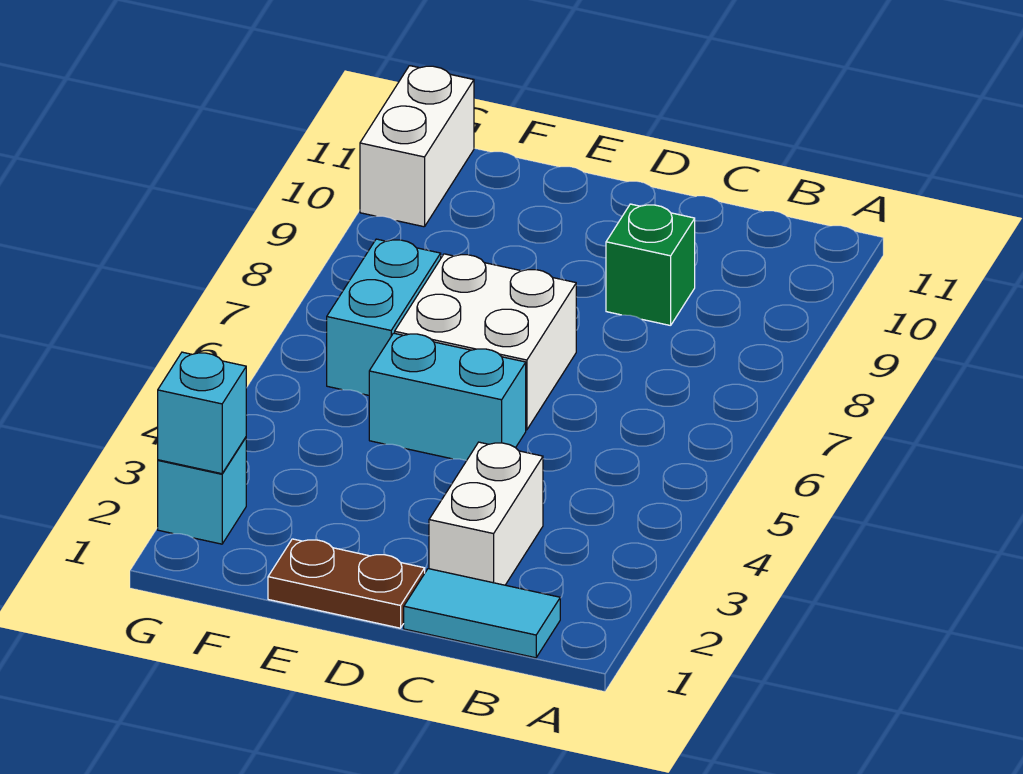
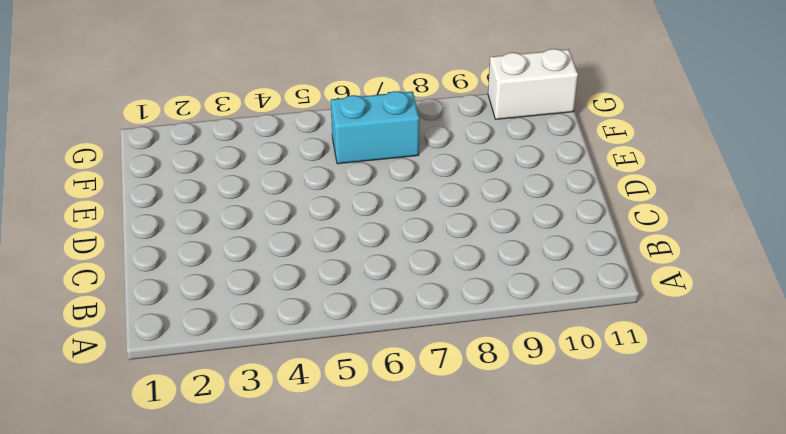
none -> cyan tile B1:C1 level 1
none -> white brick C2:C3 level 1

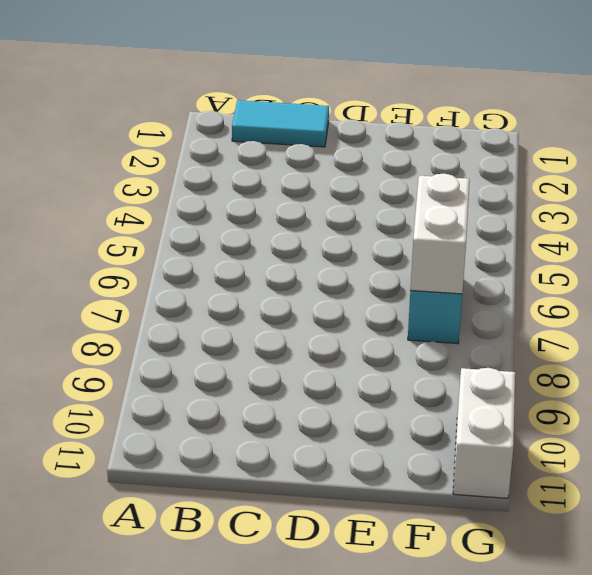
white brick F6:F7 level 2 -> white brick C2:C3 level 1
none -> green brick C9 level 1
none -> brown plate D1:E1 level 1

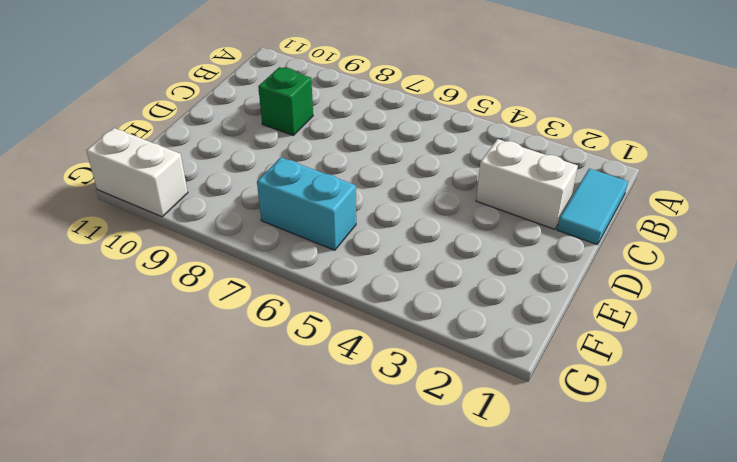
none -> brown plate D1:E1 level 1
none -> cyan brick D5:E5 level 1

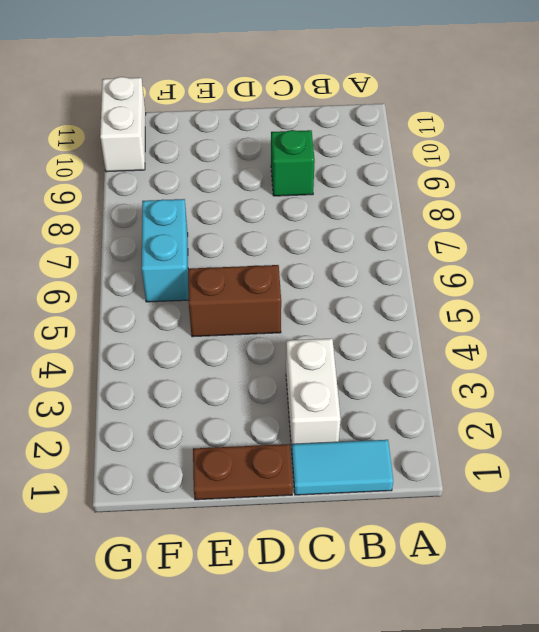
brown brick D5:E5 level 1 -> cyan brick D5:E5 level 1
none -> white brick D6:E7 level 1
none -> cyan brick G2 level 1

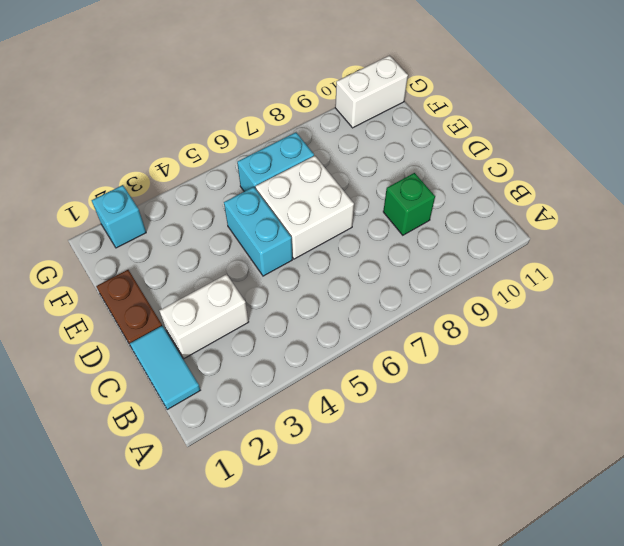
none -> cyan brick G2 level 2

